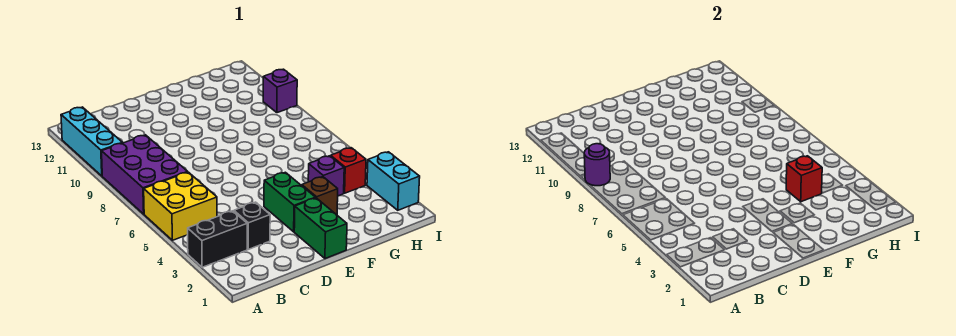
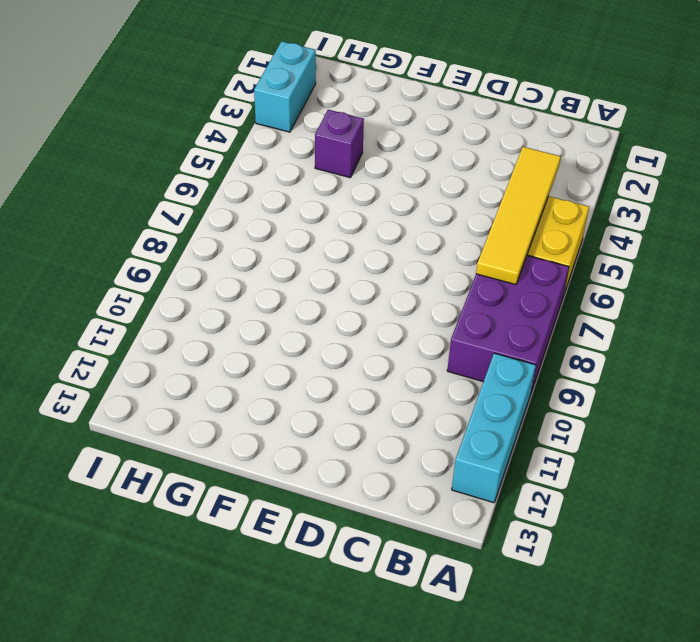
yellow tile B4:B7 level 2 -> none
none -> black brick A3:B3 level 1
none -> black brick C3 level 1
none -> green brick E1:E2 level 1

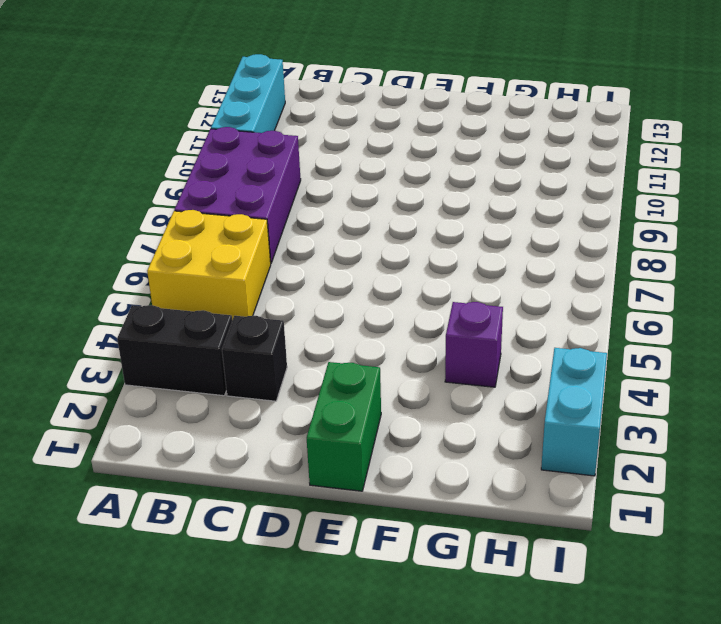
none -> green brick E3:E4 level 1
none -> brown brick F3 level 1
none -> red brick H4 level 1

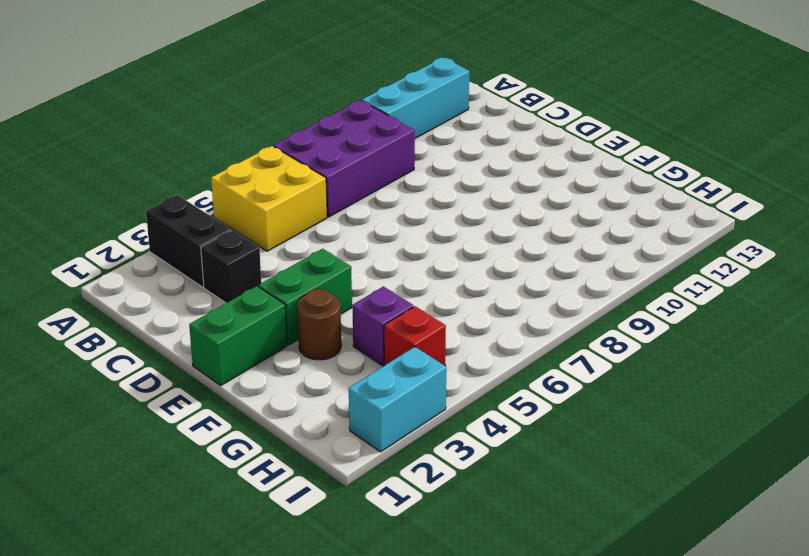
brown round brick F3 level 1 -> brown brick F3 level 1
none -> purple brick I10 level 1
none -> purple round brick A9 level 2
none -> red brick G4 level 2

